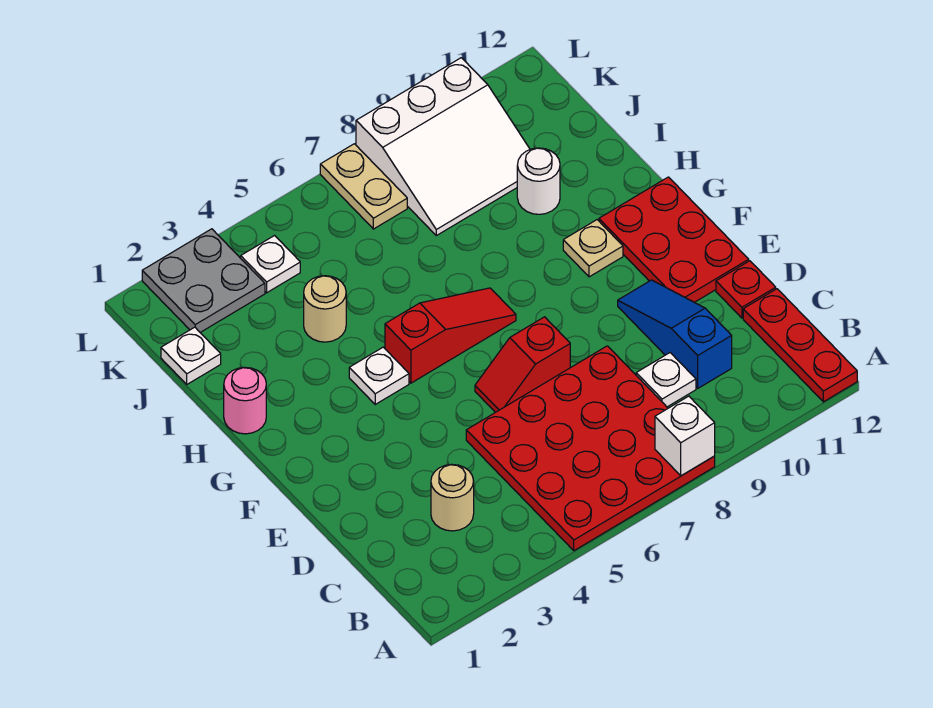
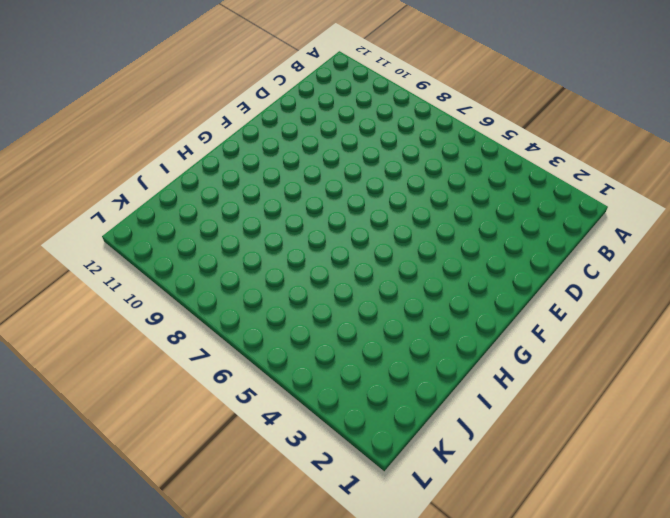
none -> red plate A5:D8 level 1
none -> red plate A12:C12 level 1
none -> tan round brick C3 level 1

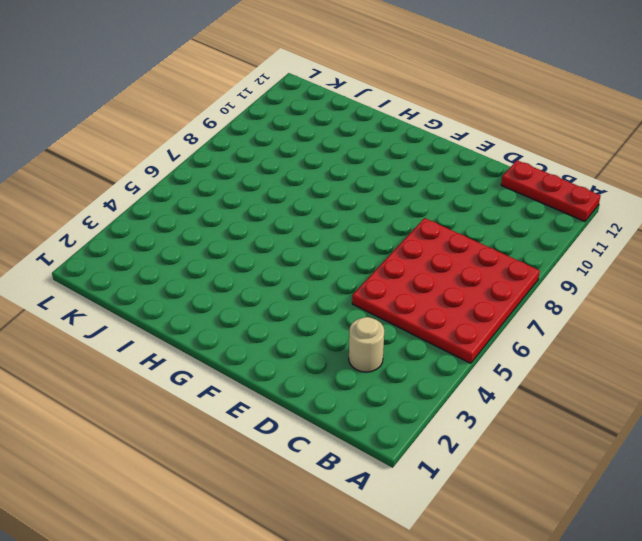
none -> white plate C9 level 1
none -> blue slope C10:E10 level 1 top C
none -> red plate D12 level 1

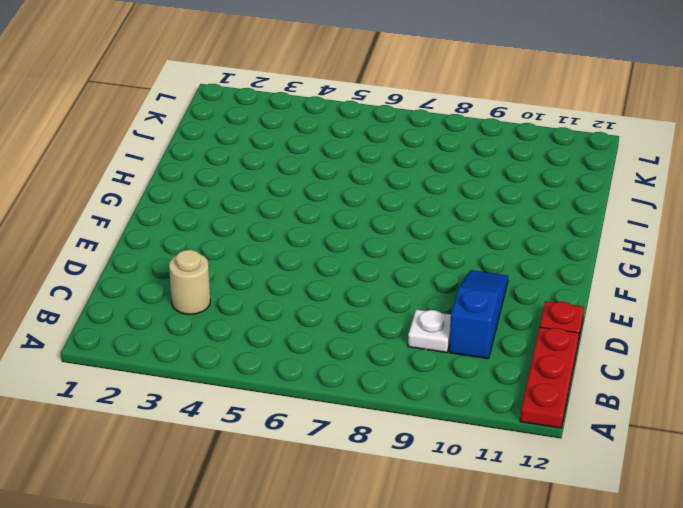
none -> red plate A5:D8 level 1
none -> red slope E6:E7 level 1 top 7
none -> red plate E11:G12 level 1

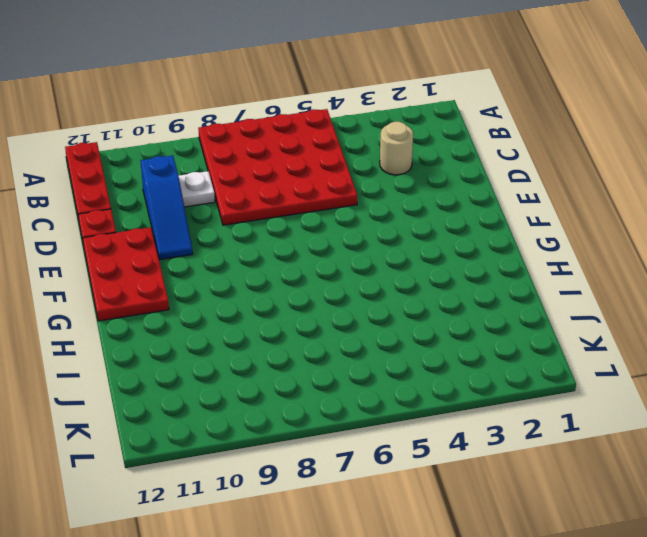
none -> red slope E6:E7 level 1 top 7
none -> white plate G4 level 1
none -> red slope G5:G7 level 1 top 5

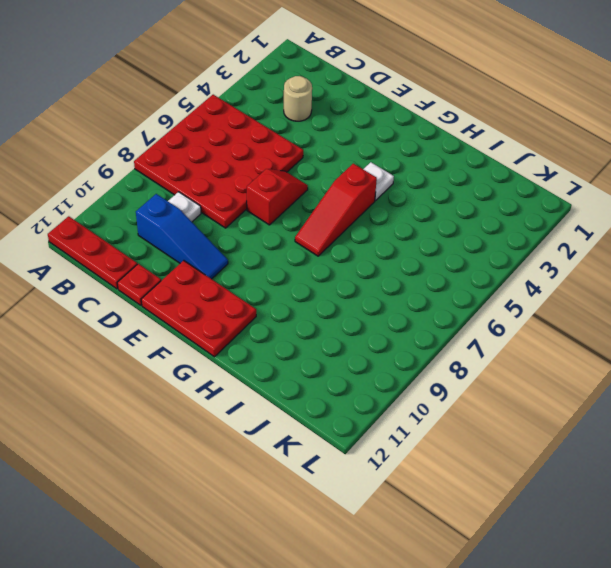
none -> tan plate G10 level 1
none -> pink round brick H1 level 1
none -> tan round brick I4 level 1

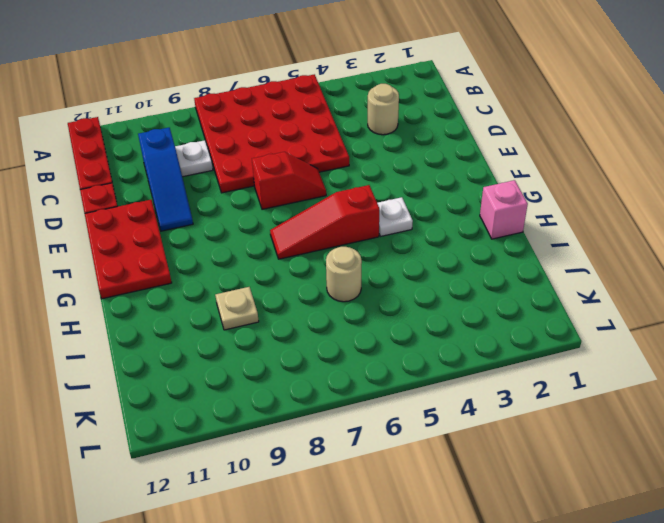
pink brick H1 level 1 -> pink round brick H1 level 1
tan round brick I6 level 1 -> tan round brick I4 level 1
tan plate I9 level 1 -> tan plate G10 level 1
none -> white round brick I10 level 1
none -> white plate J1 level 1
none -> white slope J8:L10 level 1 top L

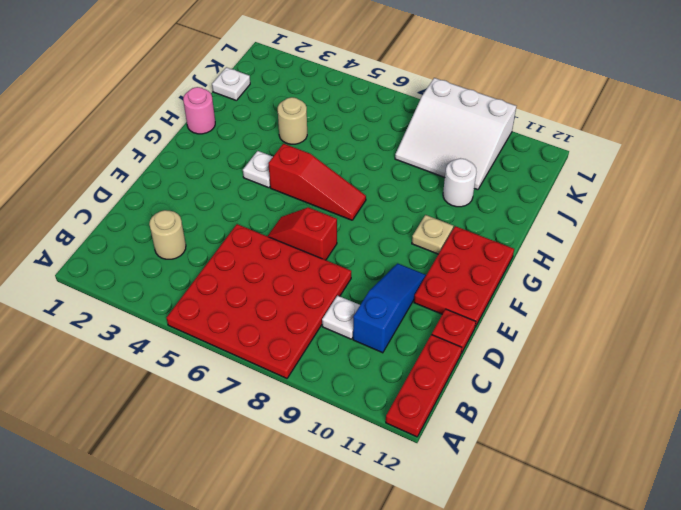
none -> grey plate K2:L3 level 1
none -> white plate K4 level 1
none -> tan plate K7:L7 level 1

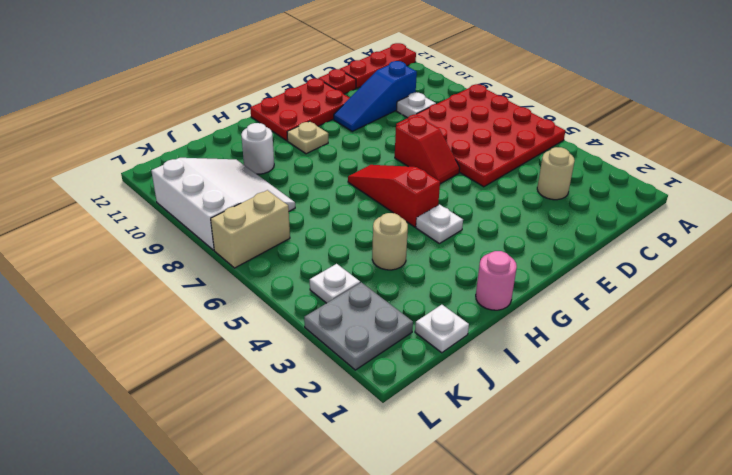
tan brick K7:L7 level 1 -> tan plate K7:L7 level 1
none -> white brick A8 level 2

